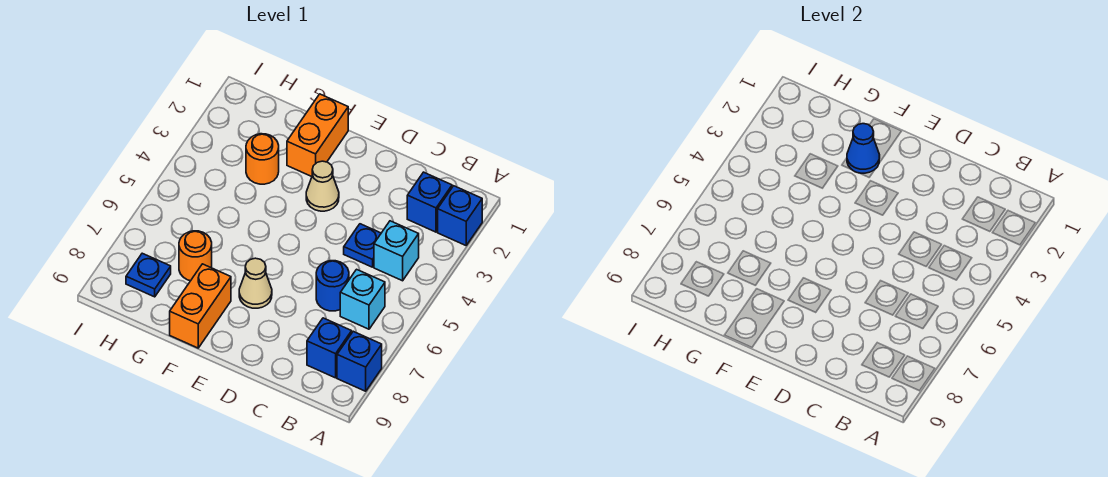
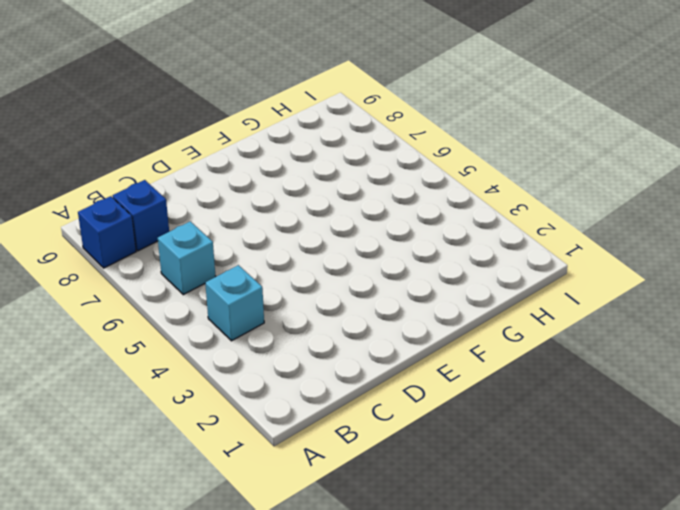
none -> blue brick A2 level 1
none -> blue brick B2 level 1
none -> blue plate C4 level 1

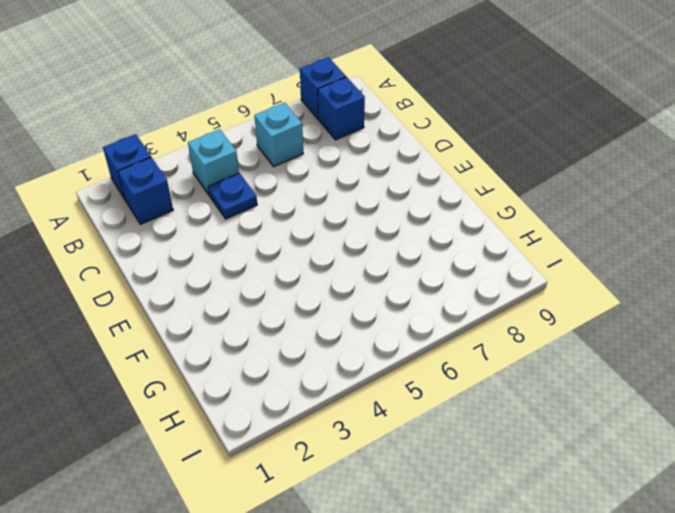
none -> blue round brick C6 level 1
none -> tan cone E3 level 1
none -> tan cone E7 level 1

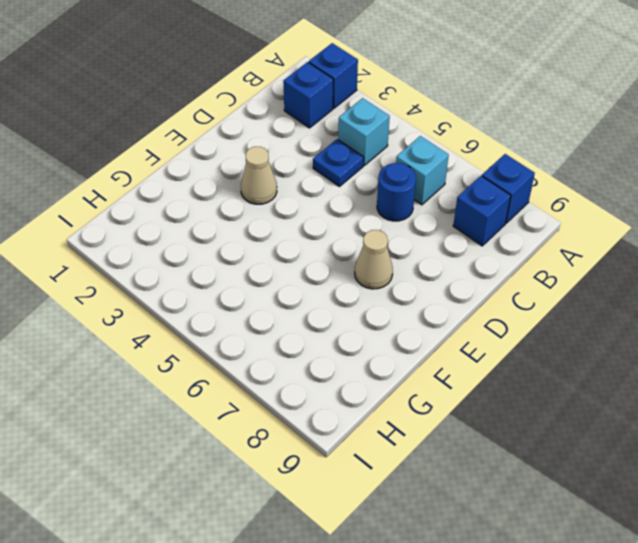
none -> orange brick F1:F2 level 1
none -> orange brick F8:F9 level 1
none -> orange round brick G3 level 1

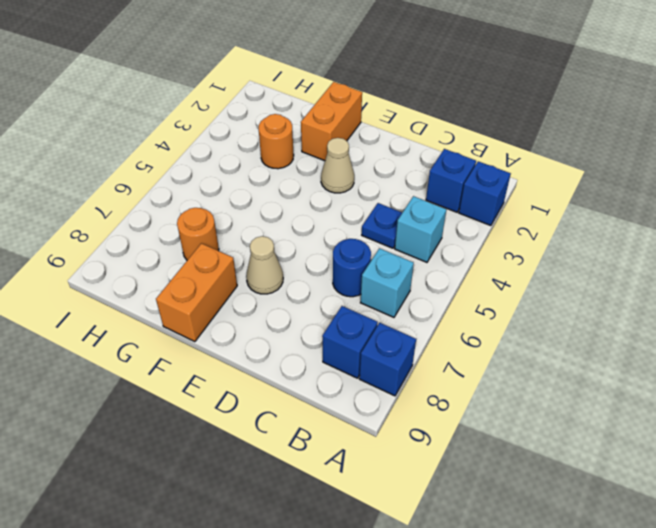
none -> blue plate H8 level 1
none -> blue cone F2 level 2

